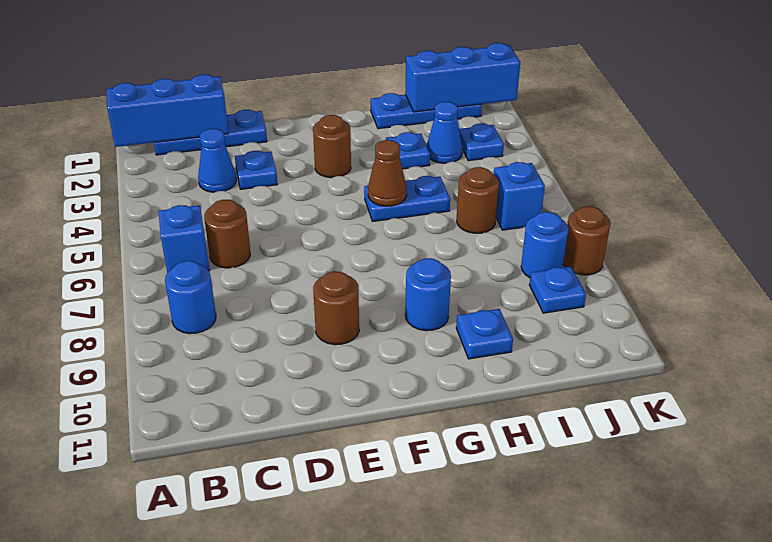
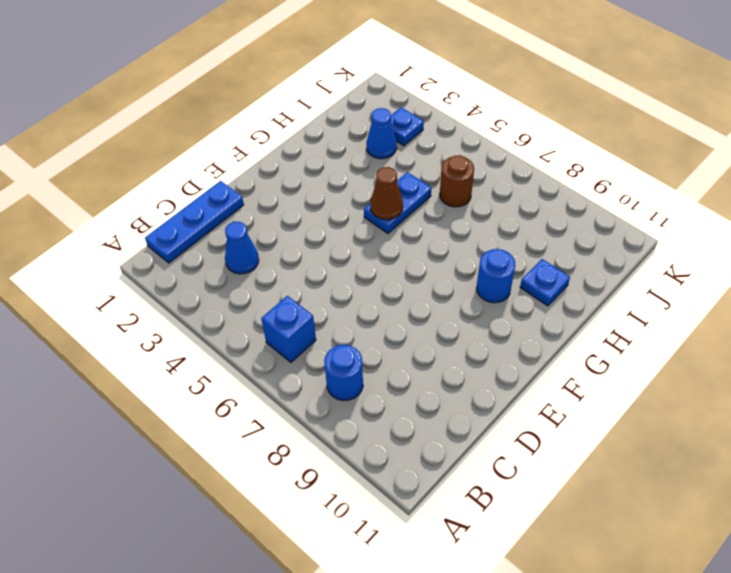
none -> brown round brick C6 level 1
none -> blue plate D3 level 1
none -> brown round brick E9 level 1

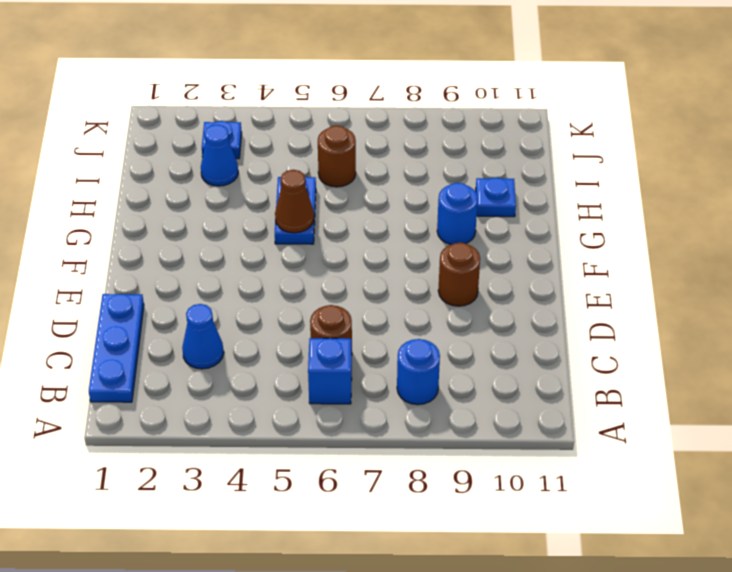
none -> blue plate D3 level 1
none -> brown round brick F3 level 1
none -> blue plate H1:J1 level 1

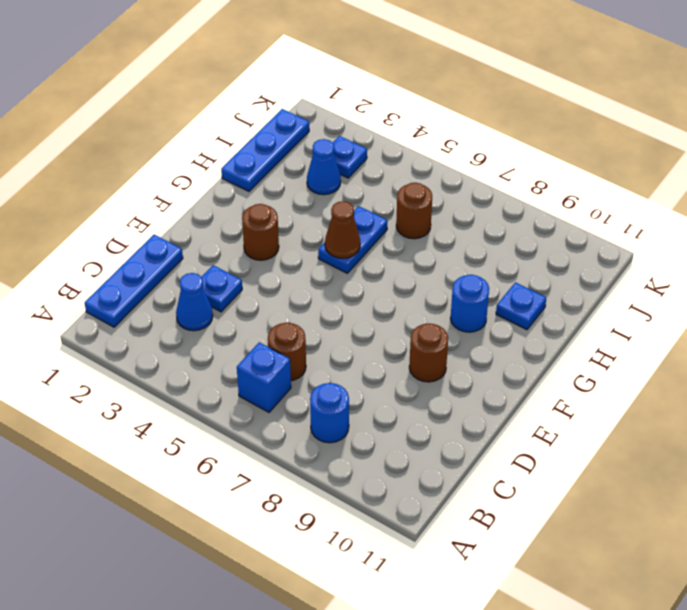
none -> blue plate H3 level 1
none -> blue brick J6 level 1
none -> blue round brick J8 level 1

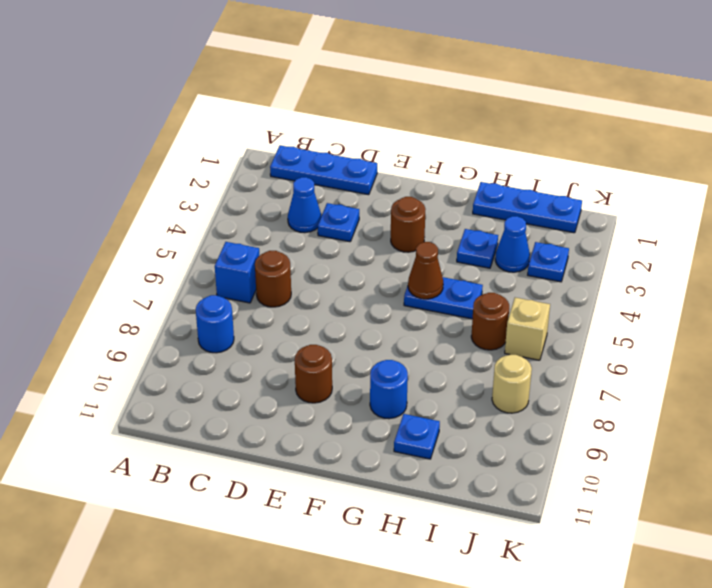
tan brick J6 level 1 -> blue brick J6 level 1
tan round brick J8 level 1 -> blue round brick J8 level 1
none -> blue plate J9 level 1
none -> brown round brick K8 level 1
none -> blue brick A1:C1 level 2

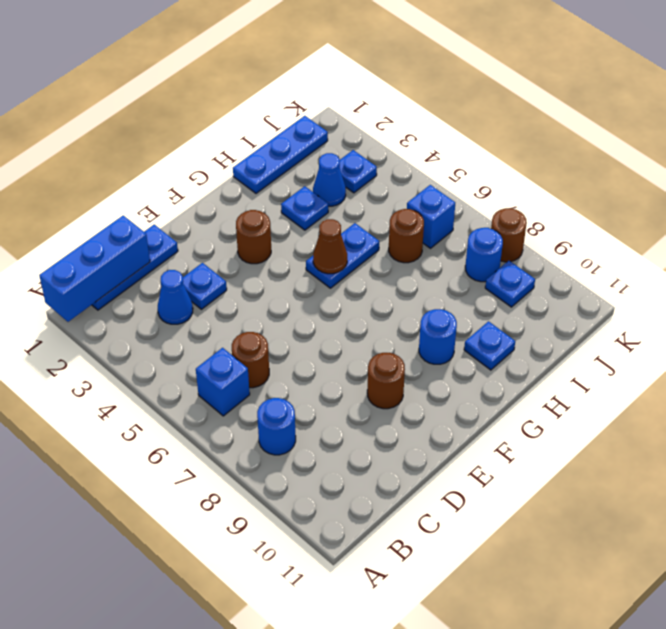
none -> blue brick I1:K1 level 2

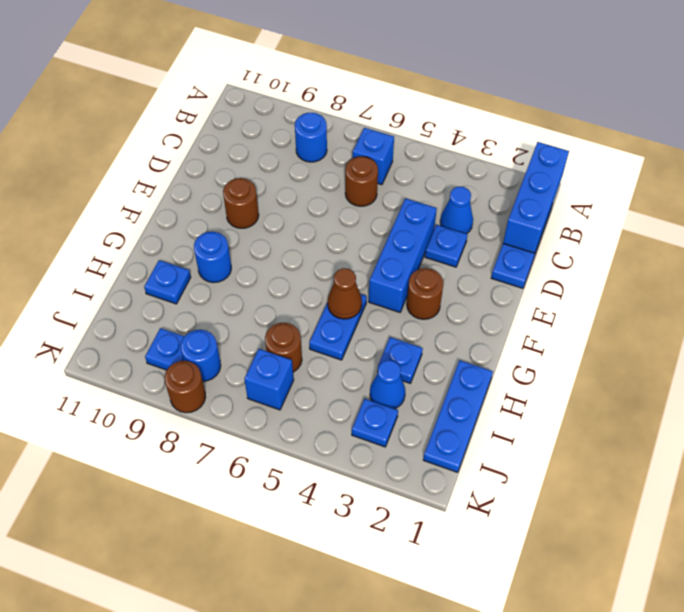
blue brick D4:F4 level 1 -> blue brick I1:K1 level 2

